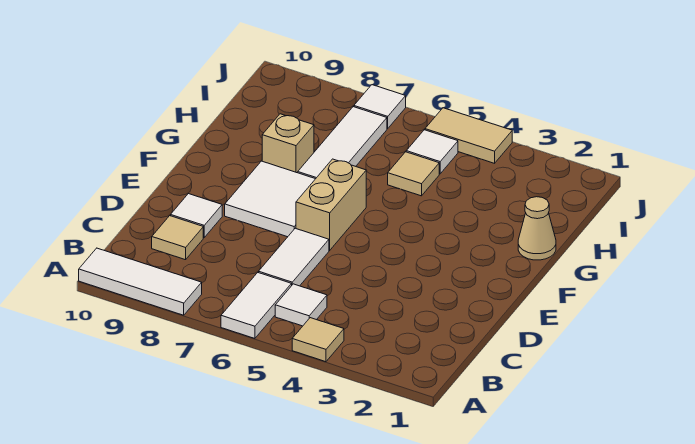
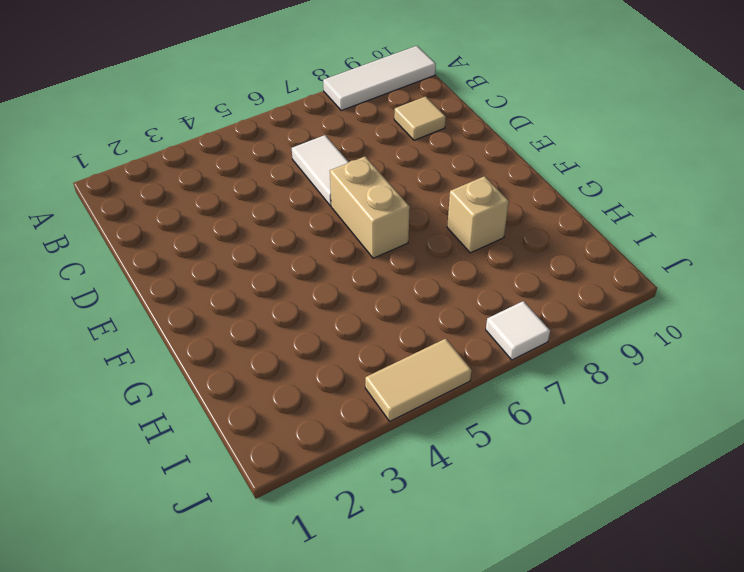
none -> tan tile A4 level 1
none -> white tile A6:B6 level 1
none -> white tile B5 level 1

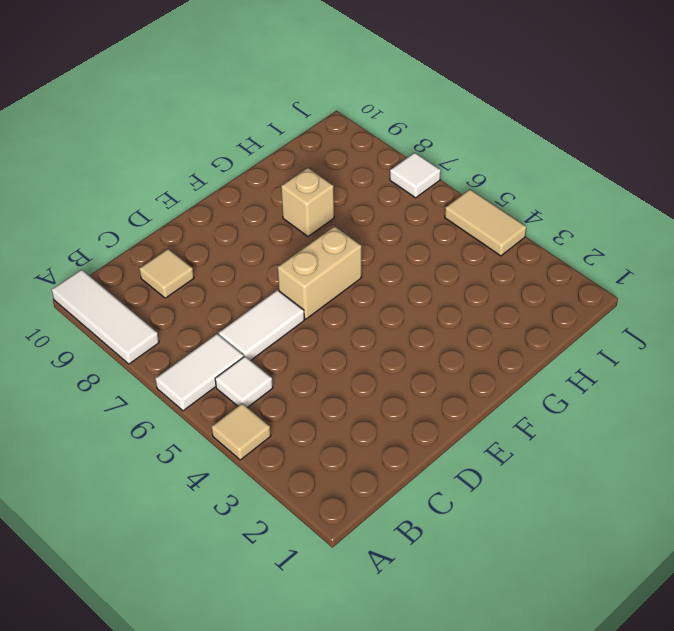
none -> white tile D9 level 1
none -> white tile E7:F8 level 1
none -> tan cone G1 level 1

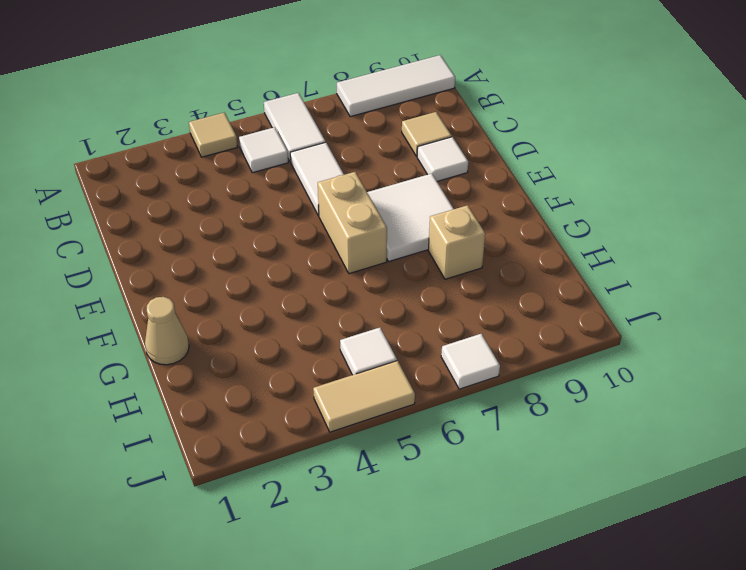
none -> white tile G7:I7 level 1
none -> tan tile H5 level 1

